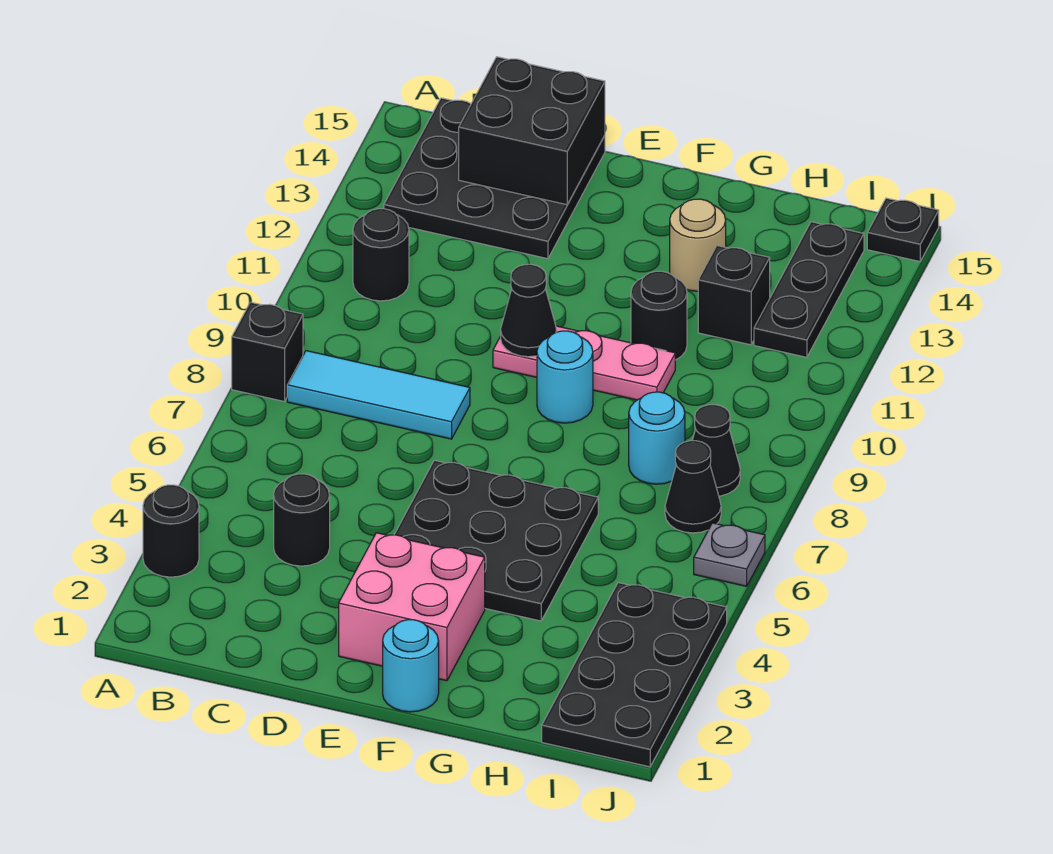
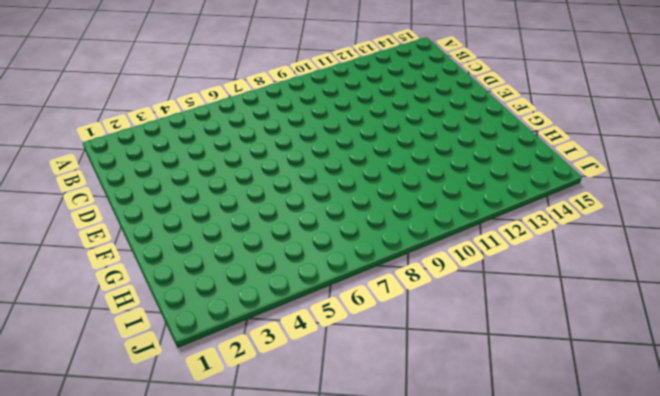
none -> black round brick A3 level 1
none -> black brick A8 level 1
none -> cyan tile B8:D8 level 1

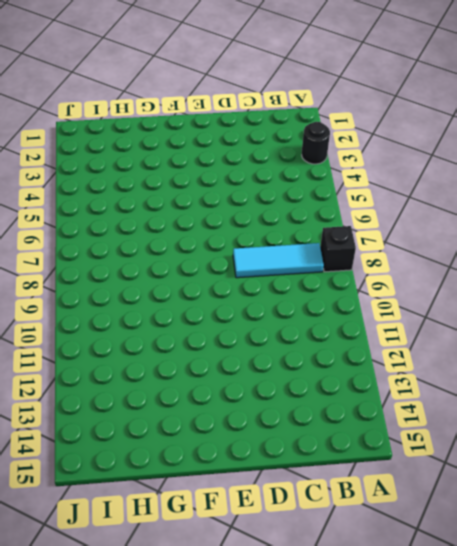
none -> black round brick B11 level 1
none -> black plate B13:D15 level 1
none -> black round brick C4 level 1

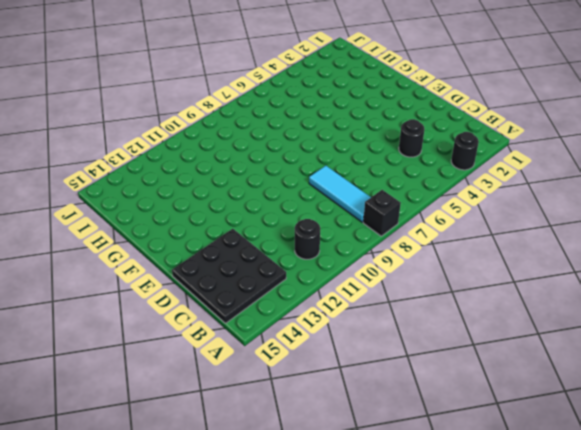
none -> pink brick E2:F3 level 1
none -> black plate E4:G6 level 1
none -> pink plate E10:G10 level 1

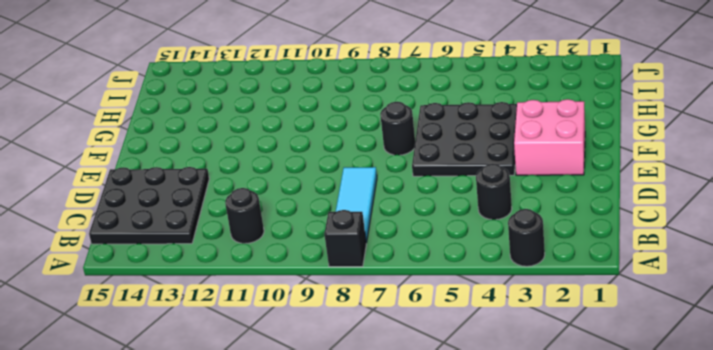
black round brick F7 level 1 -> black round brick G11 level 1
none -> pink plate E10:G10 level 1
none -> cyan round brick F1 level 1
none -> cyan round brick F9 level 1

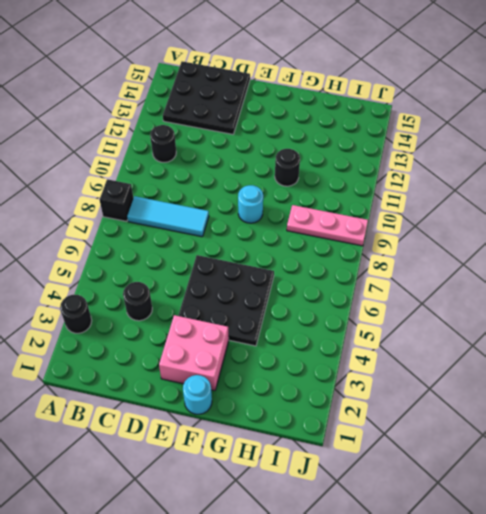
pink plate H9:J9 level 1 -> pink plate E10:G10 level 1
none -> tan round brick G13 level 1
none -> cyan round brick H8 level 1
none -> black brick H12 level 1

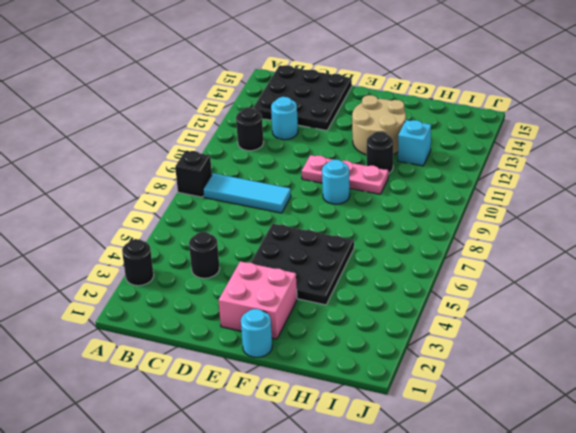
cyan round brick C12 level 1 -> cyan round brick H8 level 1
tan round brick F12:G13 level 1 -> tan round brick G13 level 1
cyan brick H12 level 1 -> black brick H12 level 1
none -> black plate I1:J4 level 1
none -> black cone I7 level 1
none -> black cone I8 level 1

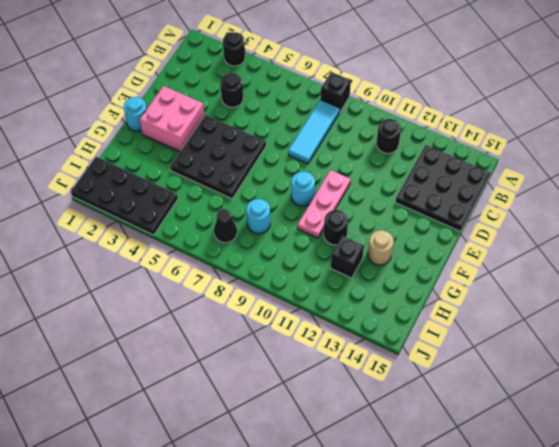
none -> black cone I8 level 1
none -> black plate I12:I14 level 1
none -> grey plate J6 level 1

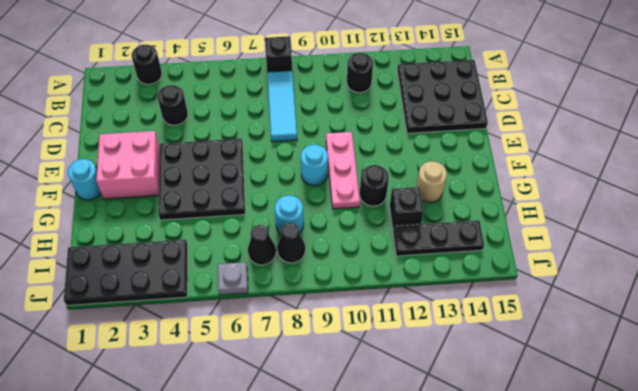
none -> black plate J15 level 1
none -> black brick C14:D15 level 2
none -> black cone E10 level 2

